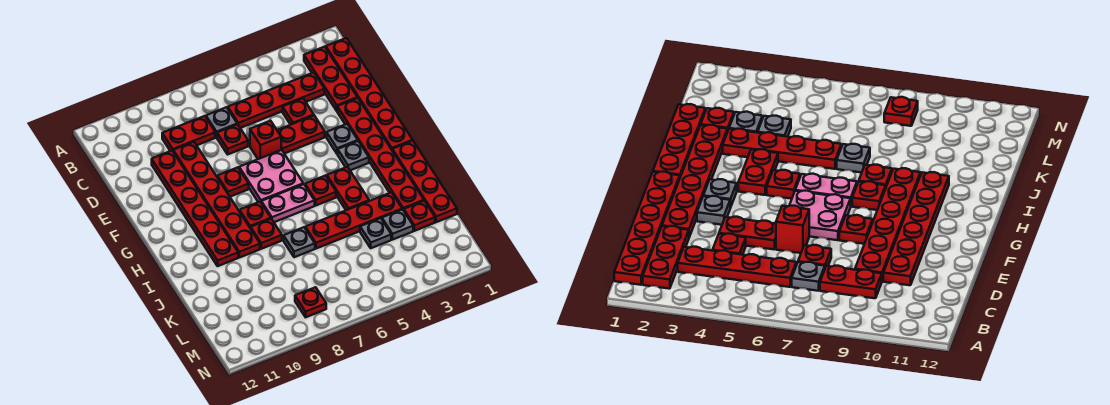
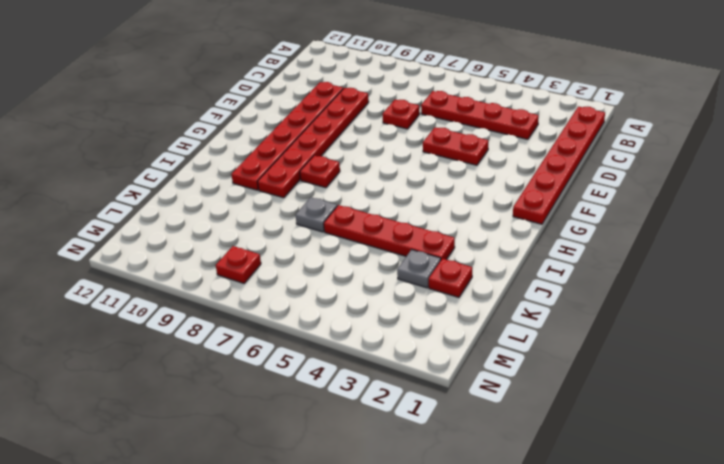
none -> red plate B2:D2 level 1
none -> grey plate C7 level 1
none -> red plate C8:C9 level 1

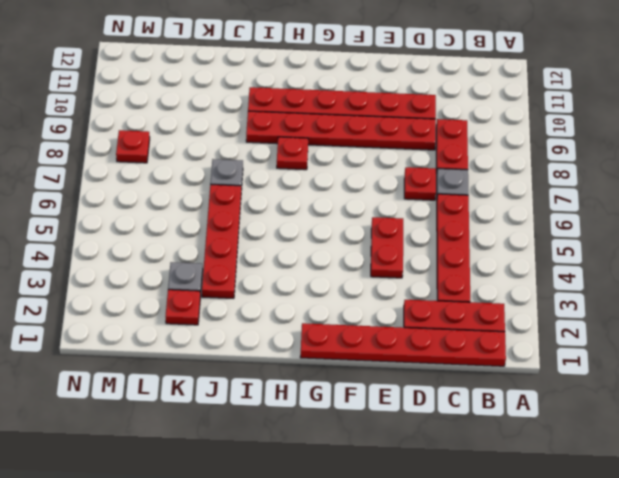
none -> red plate D4 level 1
none -> red plate E2:J2 level 1
none -> red brick E6 level 1

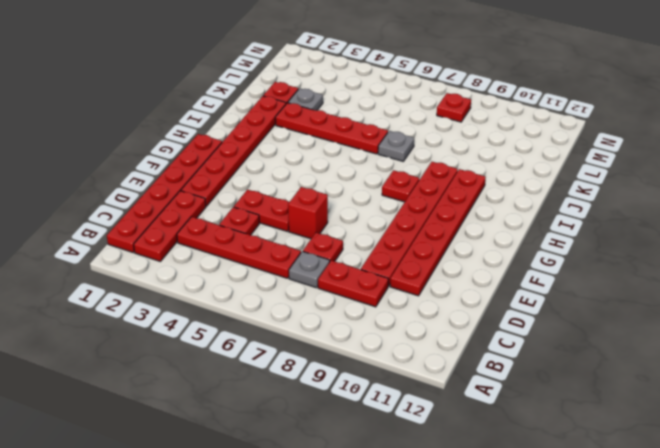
none -> grey plate F3 level 1
none -> pink plate F6:G7 level 1
none -> red plate F8 level 1

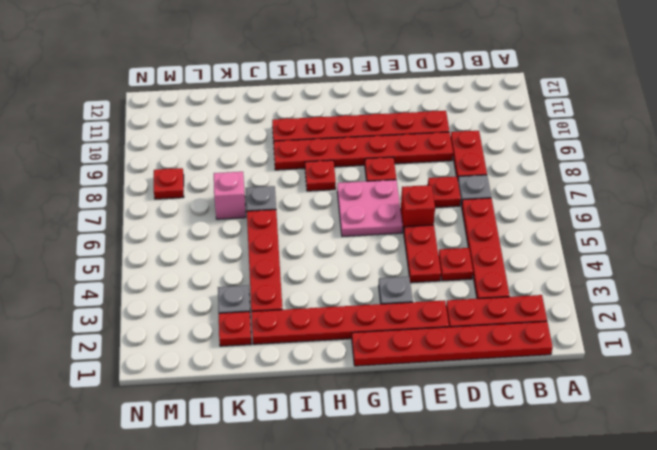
pink brick K7 level 1 -> none
none -> grey plate G3 level 1
none -> red plate H1:K1 level 1
none -> red plate H4:I4 level 1

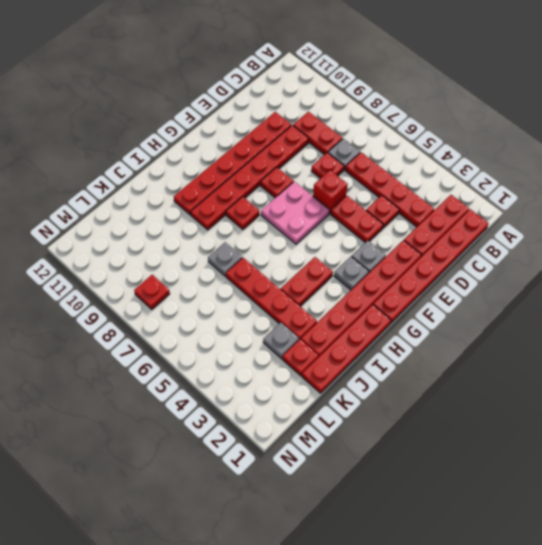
none -> red plate H5 level 1
none -> pink plate H6:H7 level 1
none -> red plate I8 level 1

